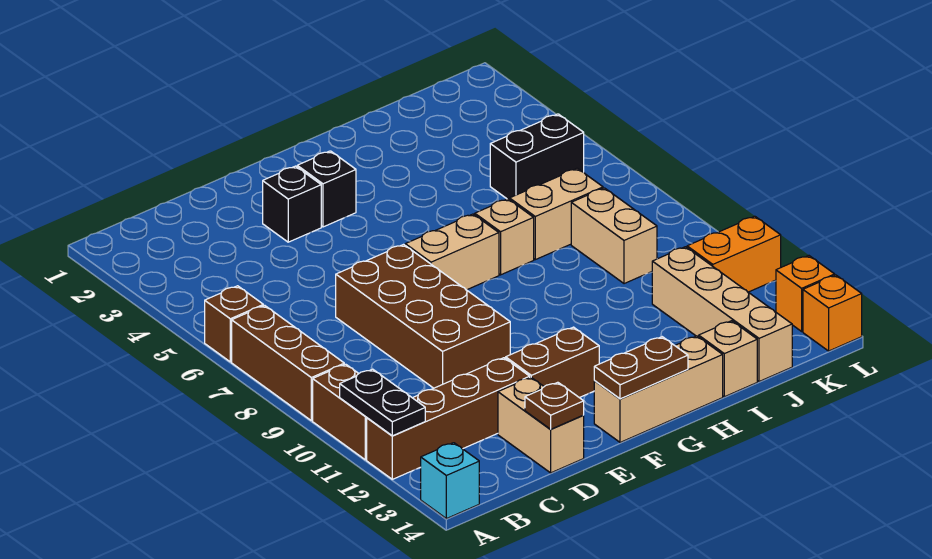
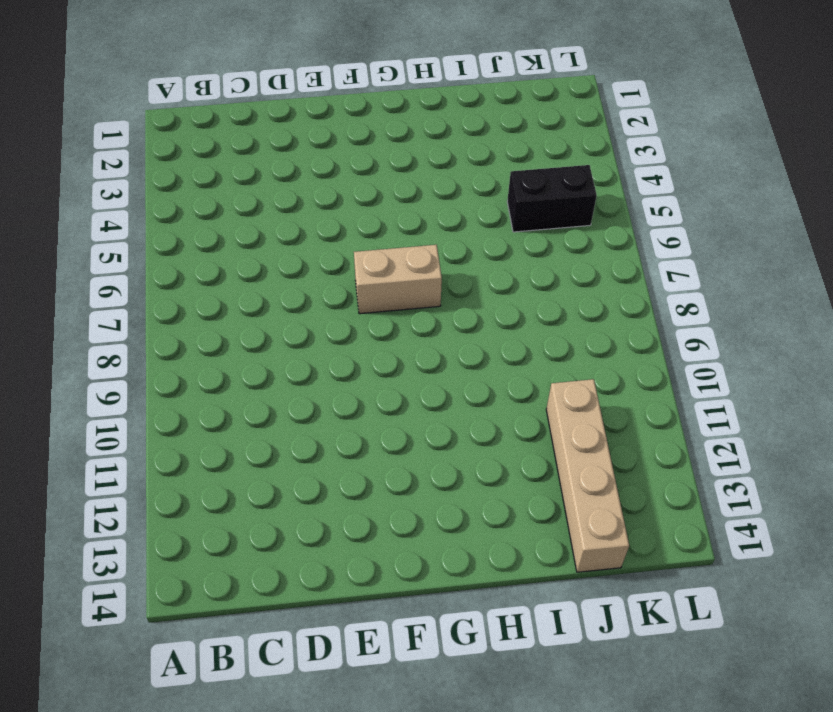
none -> brown brick A6 level 1
none -> brown brick A7:A9 level 1
none -> brown brick A10:A11 level 1

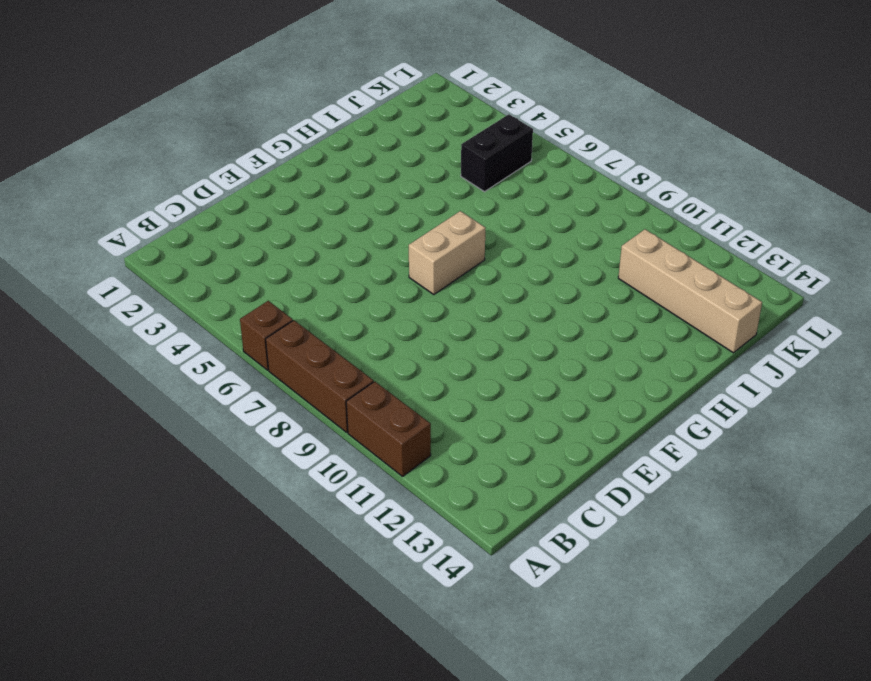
none -> brown brick A12:D12 level 1
none -> cyan brick A14 level 1
none -> brown brick D7:E10 level 1

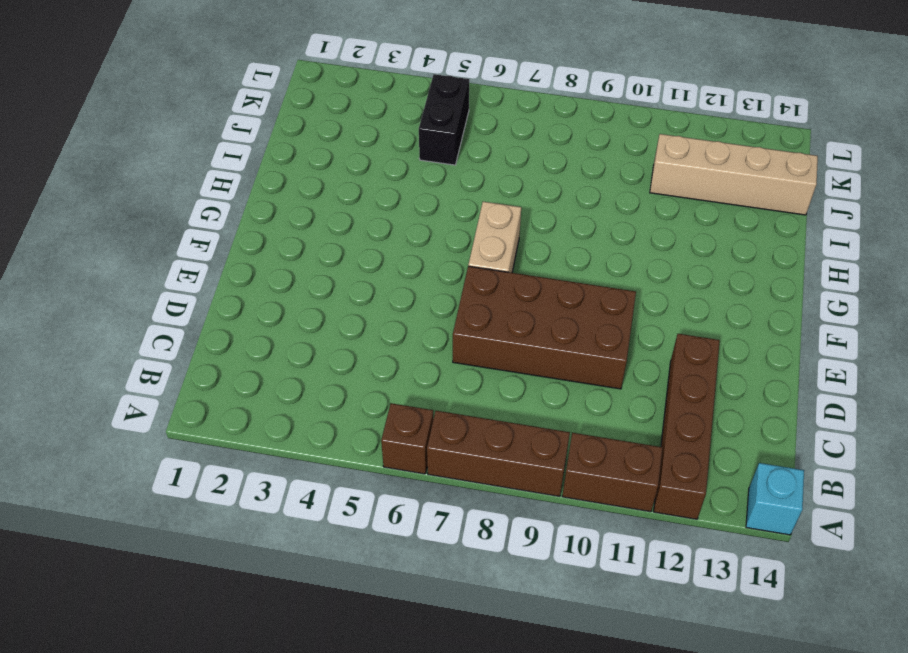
none -> tan brick D13:D14 level 1
none -> black brick E3 level 1
none -> brown brick E12:F12 level 1

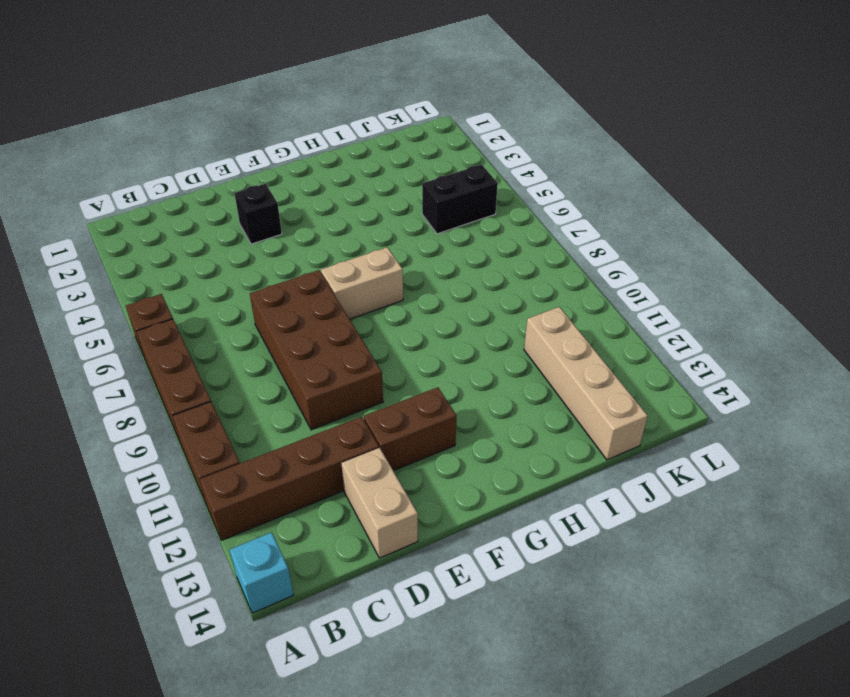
none -> black brick F3 level 1
none -> tan brick F14:H14 level 1
none -> tan brick H7 level 1

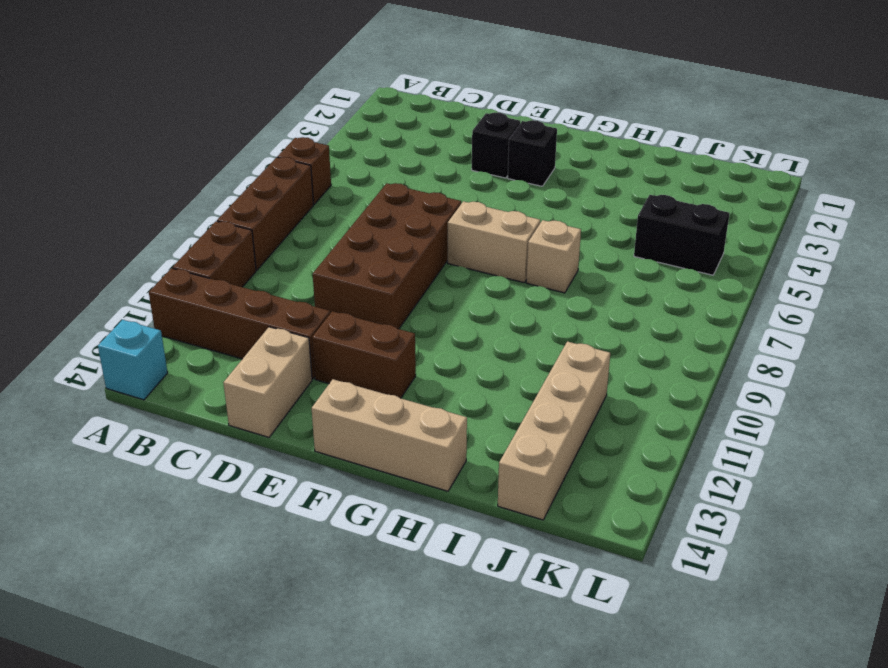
none -> tan brick I7:J7 level 1
none -> tan brick I14 level 1
none -> tan brick J8:J9 level 1

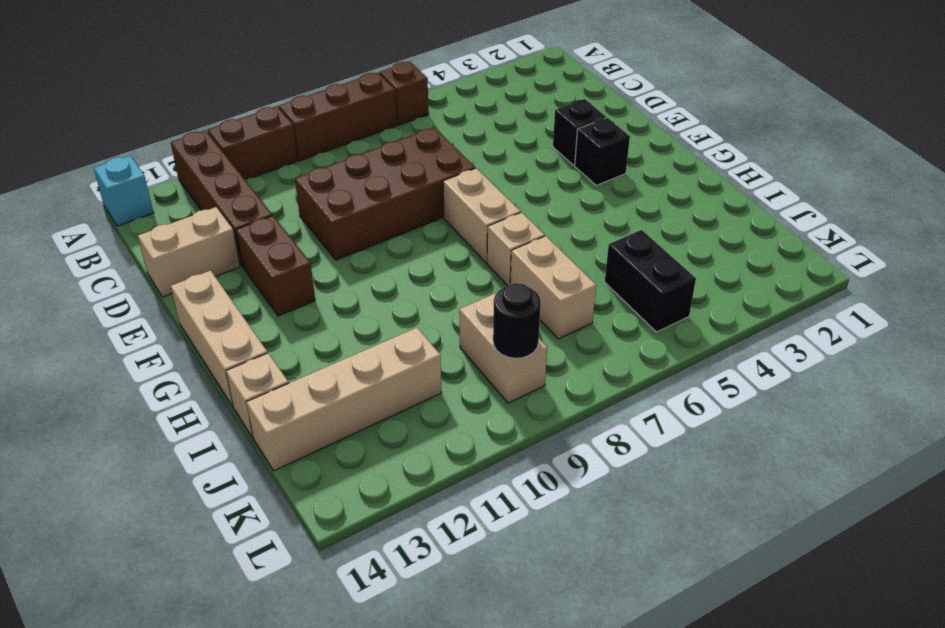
tan brick J9:K9 level 1 -> tan brick J8:J9 level 1
black round brick K9 level 2 -> none
none -> orange brick K11:L11 level 1
none -> orange brick L13 level 1
none -> orange brick L14 level 1

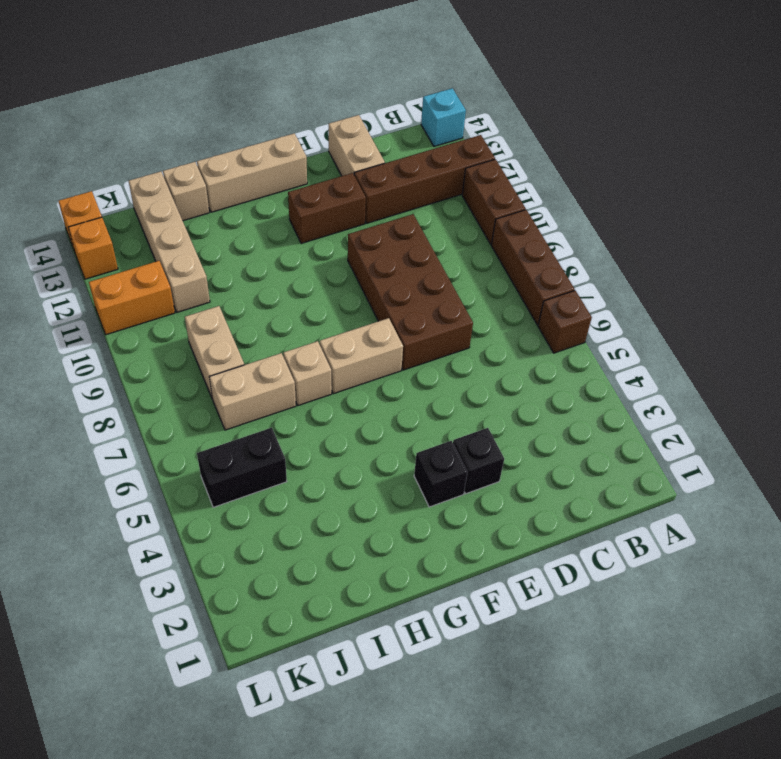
none -> black plate A11:A12 level 2
none -> brown plate D14 level 2
none -> brown plate F14:G14 level 2

